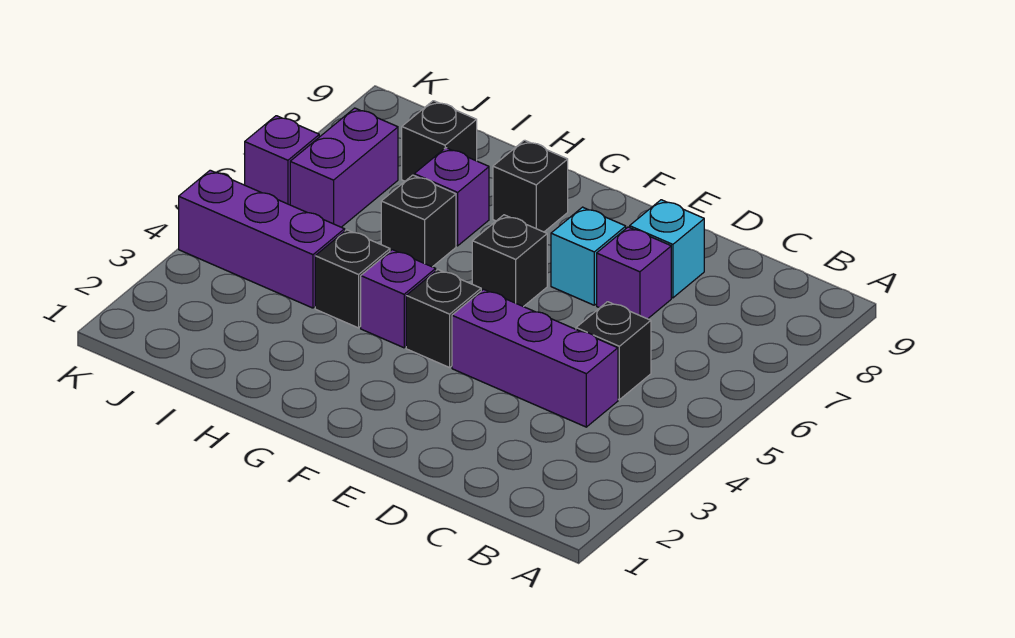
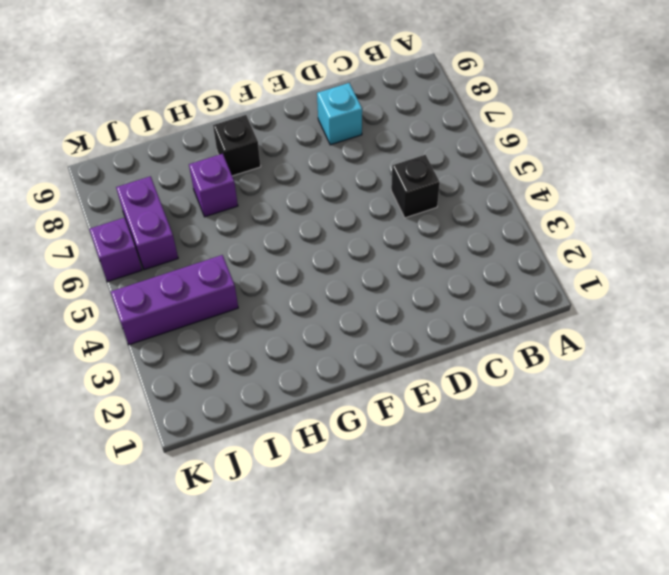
none -> purple brick C4:E4 level 1
none -> purple brick D7 level 1
none -> cyan brick E7 level 1

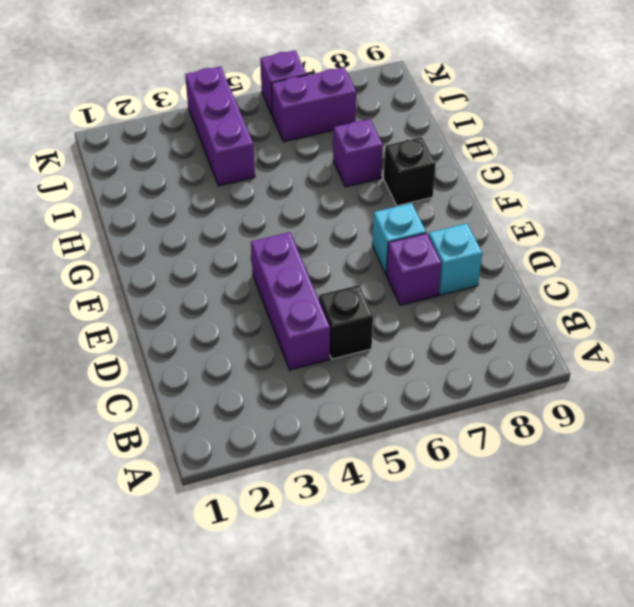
none -> black brick F4 level 1
none -> black brick F6 level 1
none -> purple brick G4 level 1

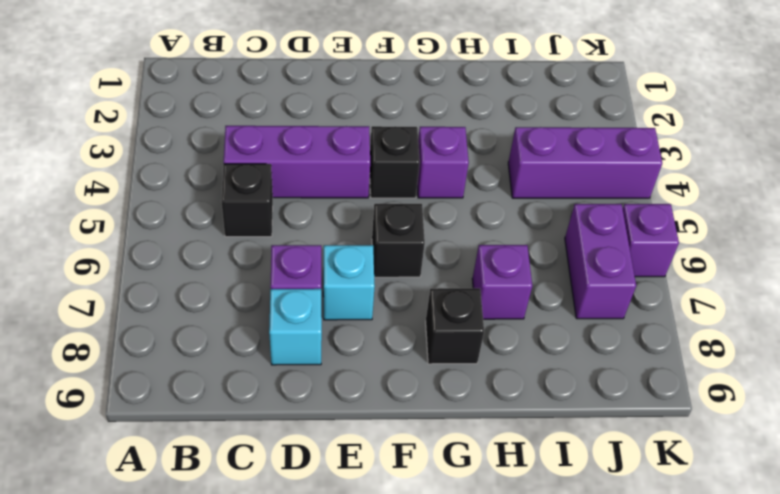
none -> black brick H4 level 1
none -> black brick H6 level 1
none -> black brick I8 level 1

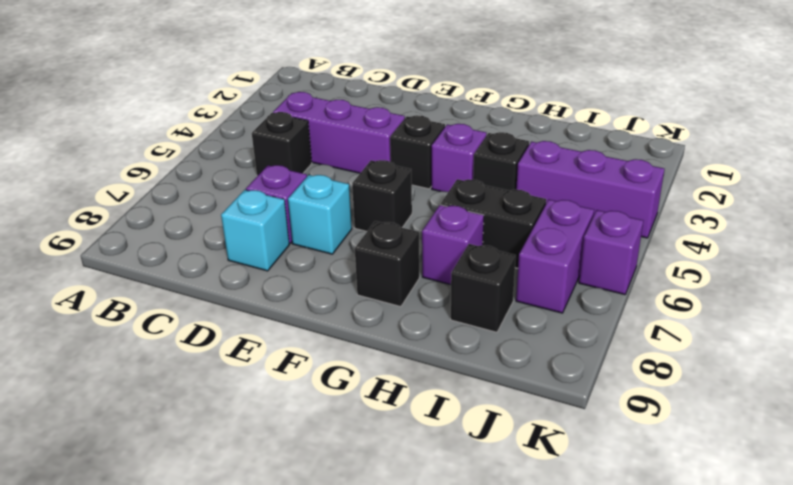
black brick H6:I6 level 1 -> black brick H6 level 1

